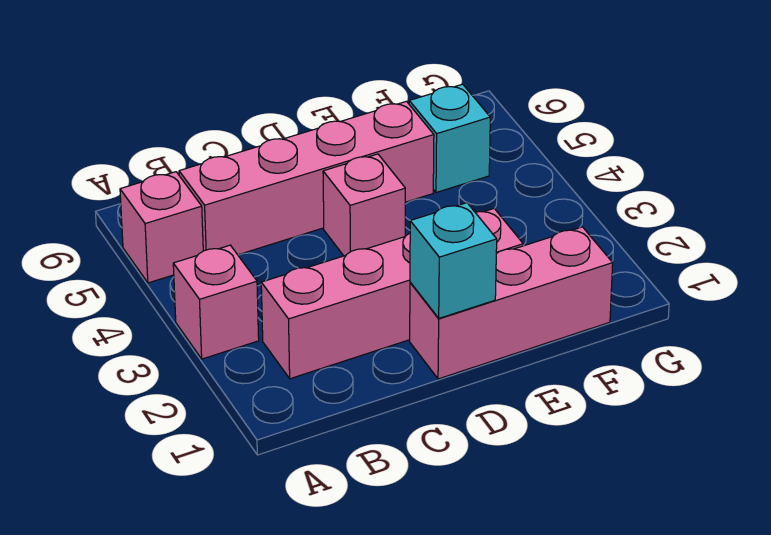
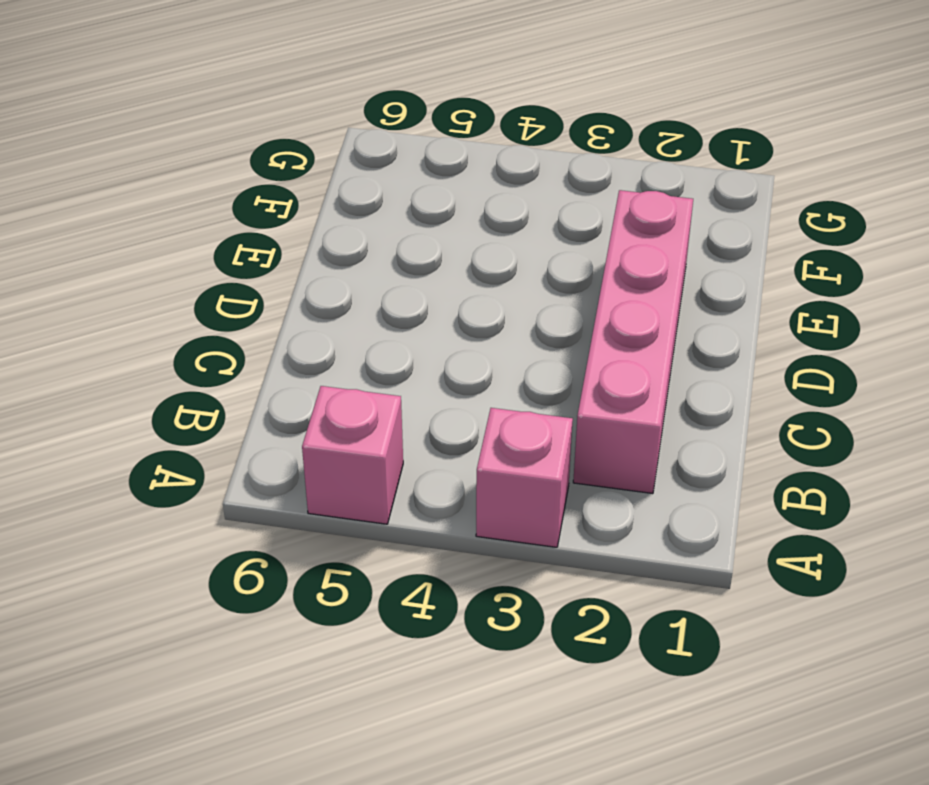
none -> pink brick B5:E5 level 1
none -> pink brick D1:F1 level 1

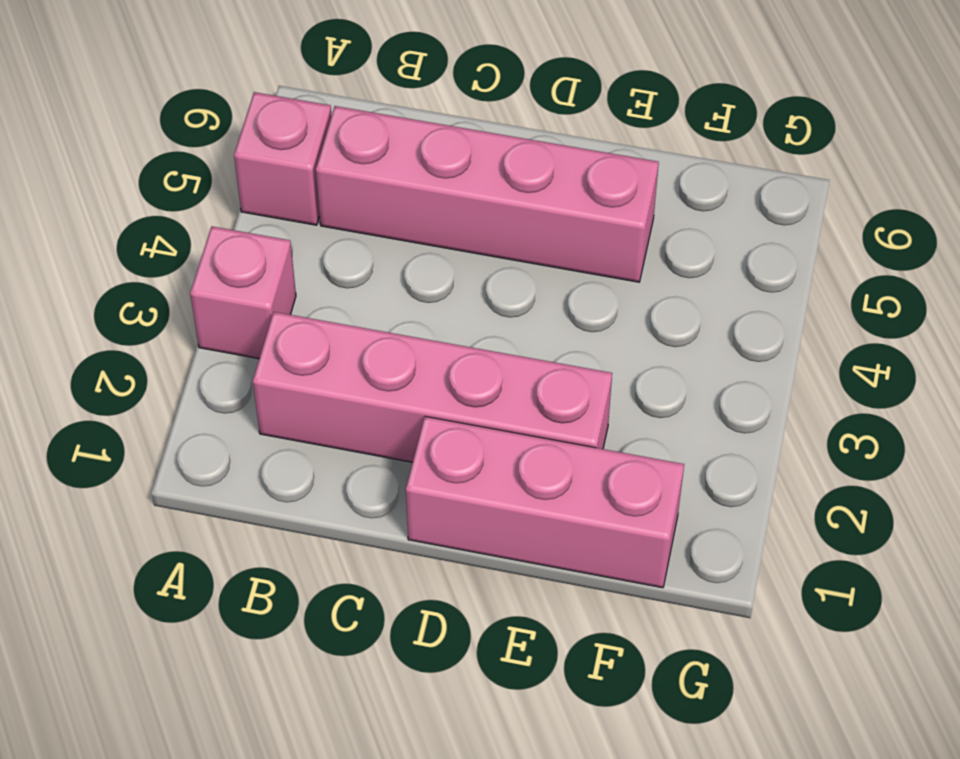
none -> pink brick D4 level 1
none -> cyan brick F5 level 1

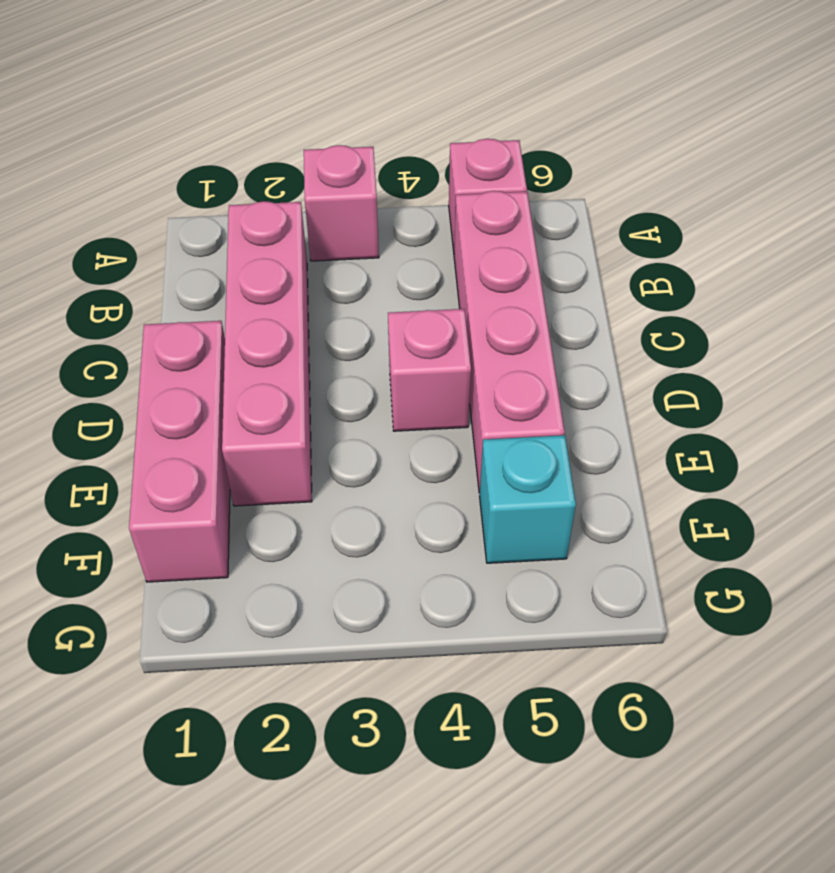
none -> cyan brick D1 level 2

